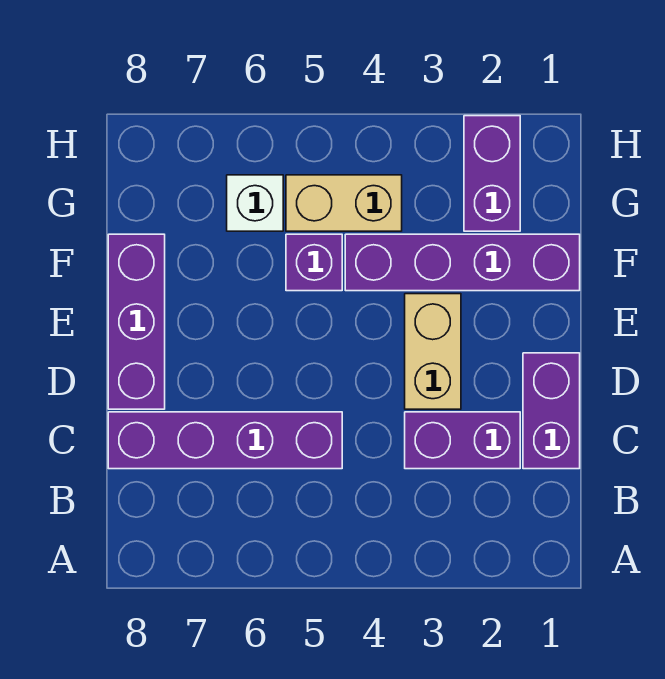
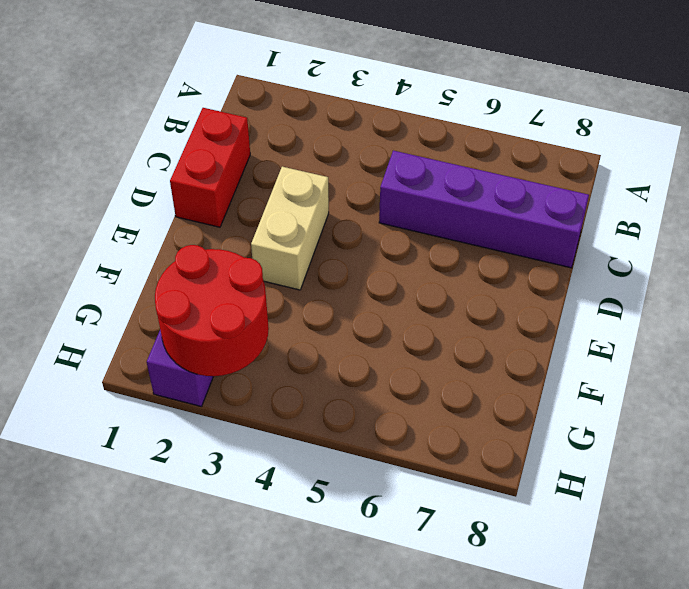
red brick C1:D1 level 1 -> purple brick C1:D1 level 1
red round brick G2:H3 level 2 -> none
none -> purple brick C2:C3 level 1
none -> purple brick D8:F8 level 1

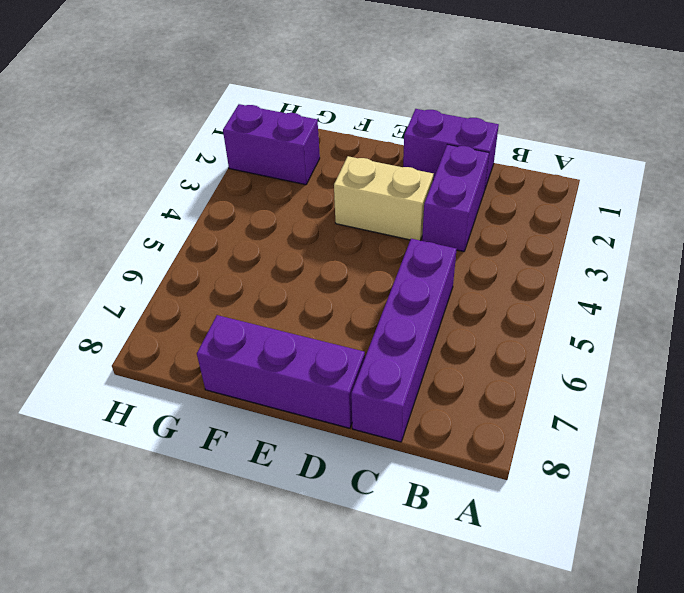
none -> purple brick F1:F4 level 1
none -> purple brick F5 level 1

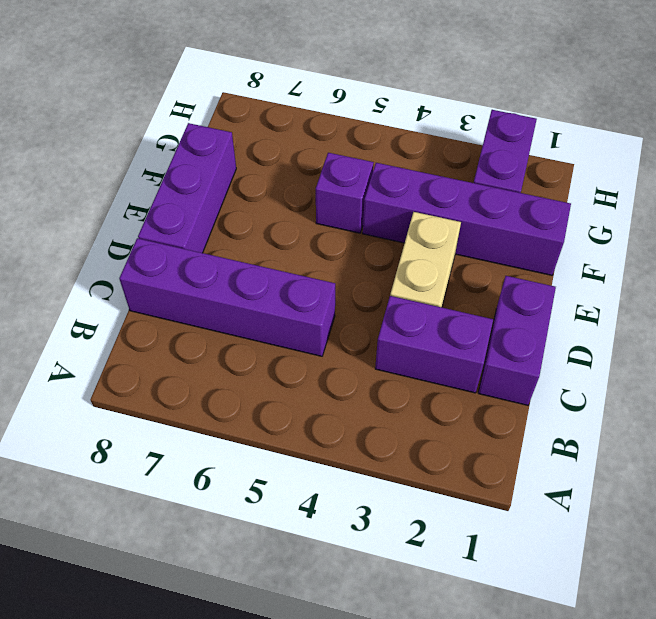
none -> tan brick G4:G5 level 1
none -> white brick G6 level 1

